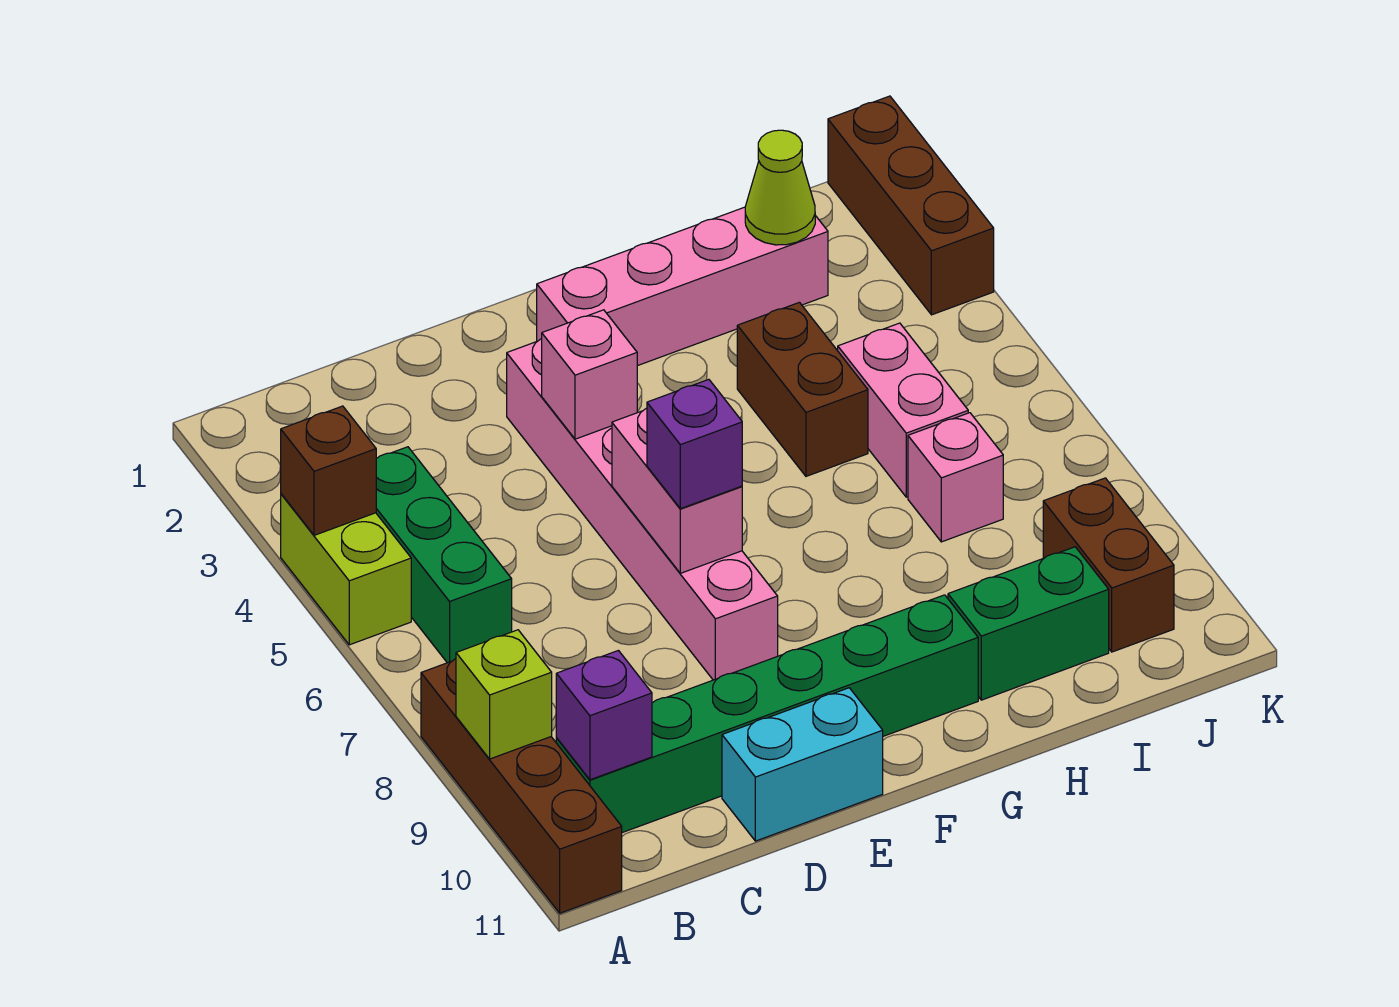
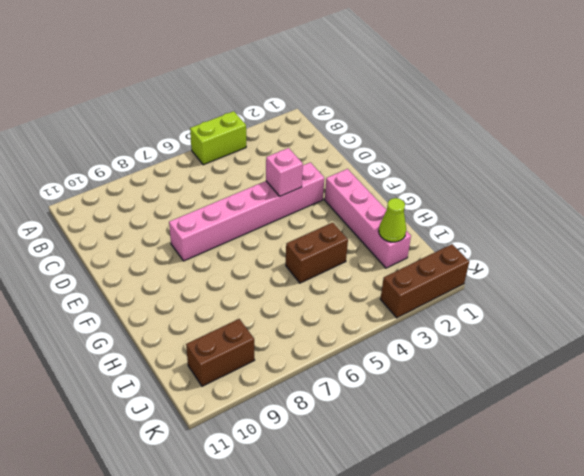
none -> brown brick A8:A11 level 1
none -> green brick B4:B6 level 1
none -> green brick B10:G10 level 1

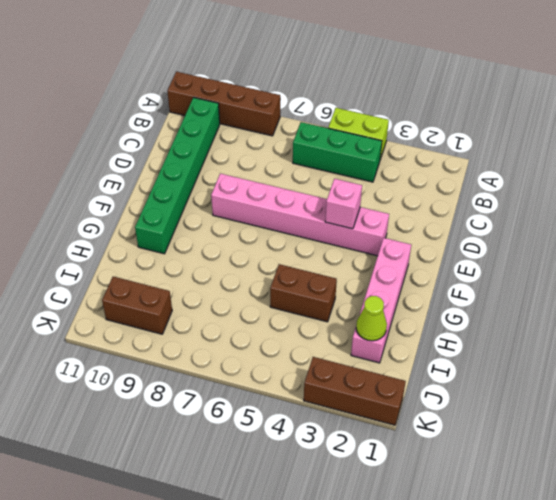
none -> cyan brick D11:E11 level 1
none -> green brick H10:I10 level 1
none -> pink brick I5:I6 level 1

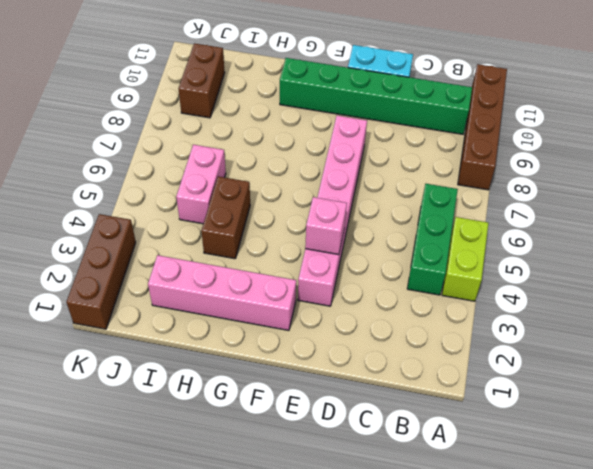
none -> green brick H10:I10 level 1
none -> pink brick I7 level 1
none -> brown brick A4 level 2

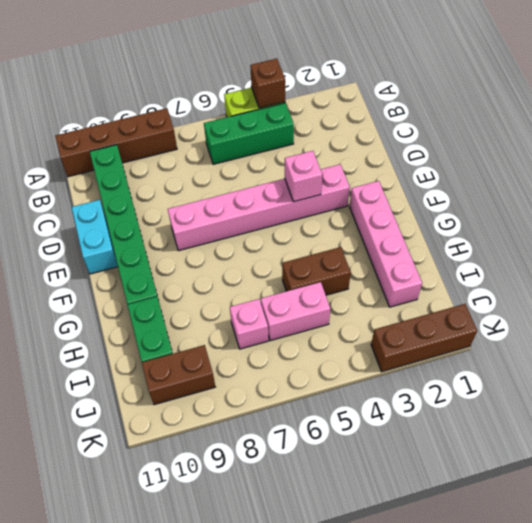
none -> lime brick A9 level 2
none -> purple brick B10 level 2
none -> pink brick E6:E7 level 2

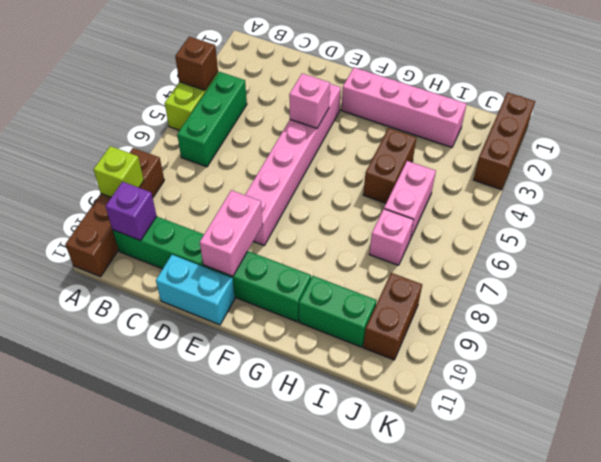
pink brick E9:E10 level 2 -> pink brick E6:E7 level 2
none -> lime cone I2 level 2
none -> purple brick E7 level 3

